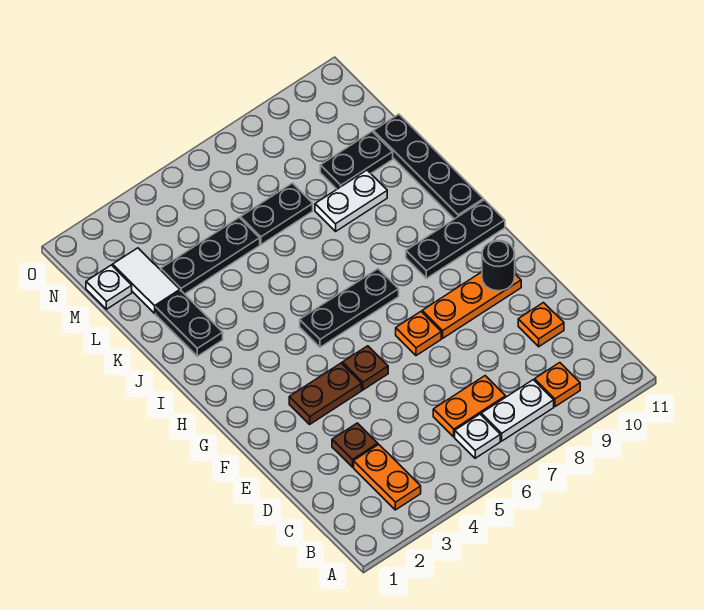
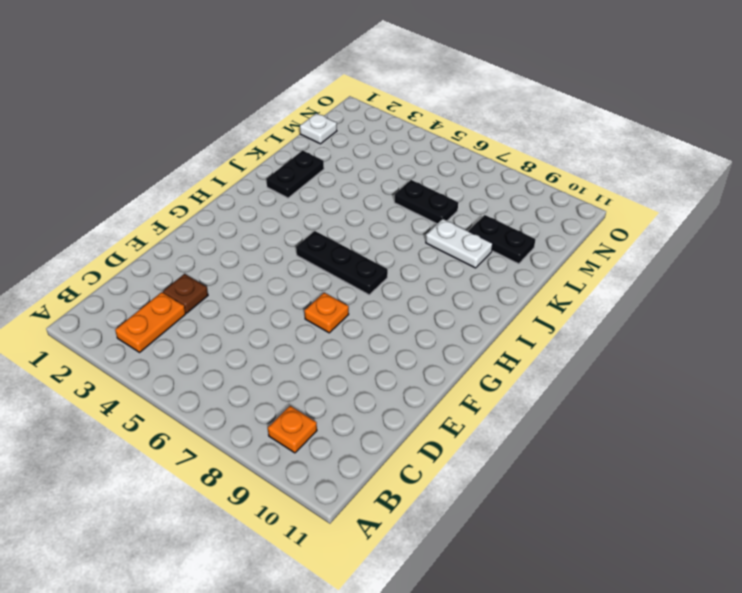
none -> white plate B6 level 1
none -> white plate B7:B8 level 1
none -> orange plate C6:C7 level 1

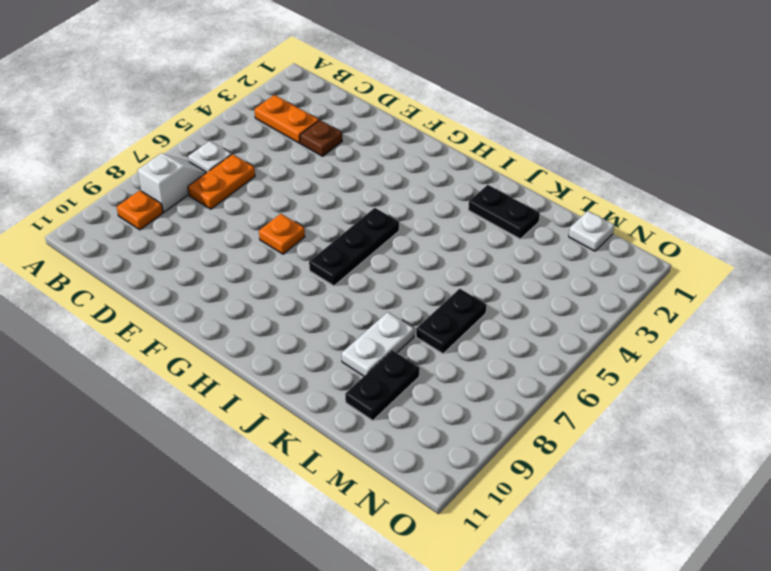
white slope B7:B8 level 1 top 8 -> white plate B7:B8 level 1
none -> orange plate D10 level 1
none -> brown plate F3:F4 level 1
none -> brown plate F5 level 1

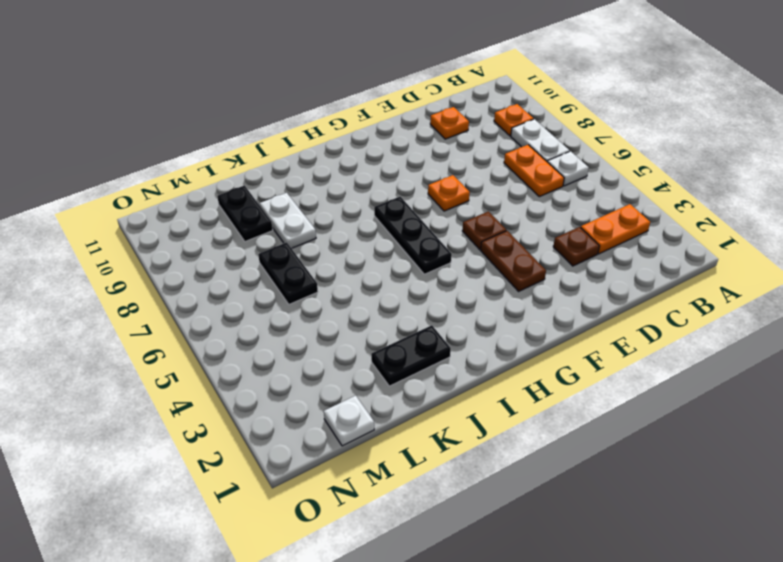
none -> orange plate F8:F10 level 1
none -> black plate H9:H11 level 1
none -> black plate I11:L11 level 1

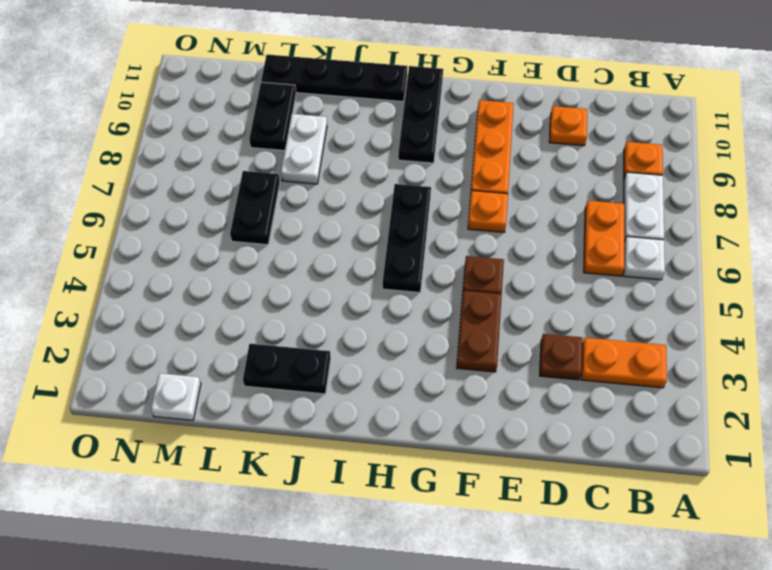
none -> white tile L2:M2 level 1
none -> black plate L3:L5 level 1
none -> black round brick F10 level 2

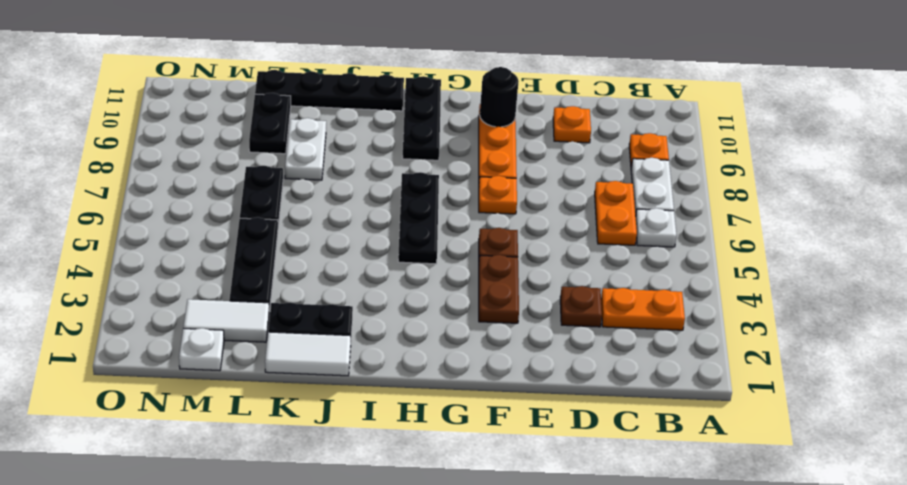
white tile J1:K1 level 1 -> none

